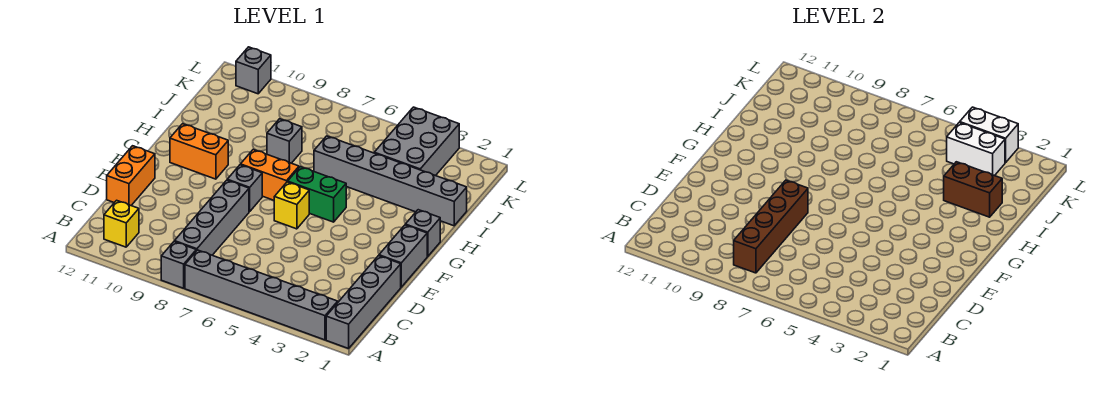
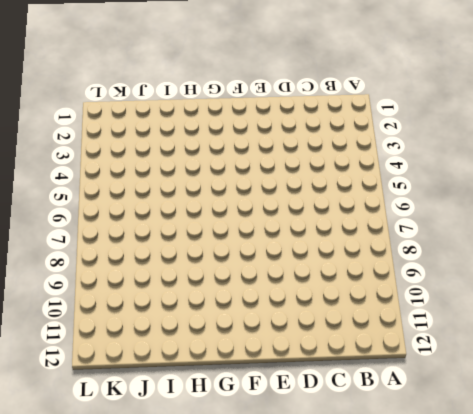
none -> grey brick A1:D1 level 1
none -> grey brick A2:A7 level 1
none -> grey brick A8 level 1

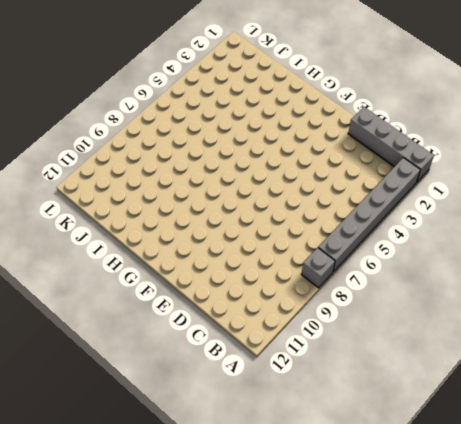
none -> grey brick B8:E8 level 1
none -> yellow brick B11 level 1
none -> orange brick D12:E12 level 1

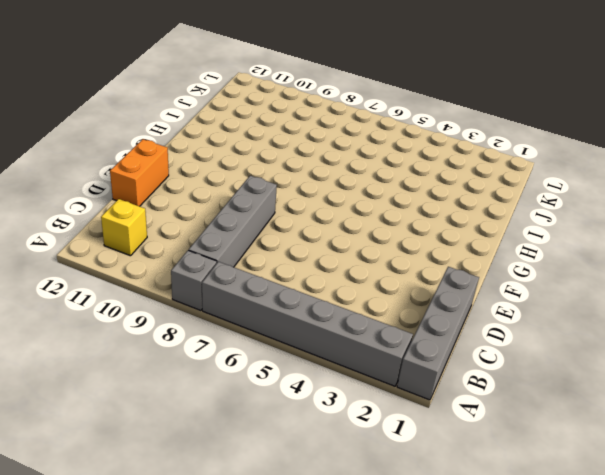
none -> grey brick E1:F1 level 1
none -> yellow brick F6 level 1
none -> grey brick F8 level 1

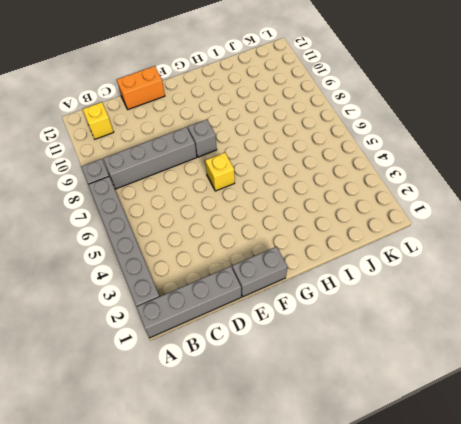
none -> grey brick G1 level 1
none -> green brick G5:G6 level 1
none -> orange brick G7:G8 level 1

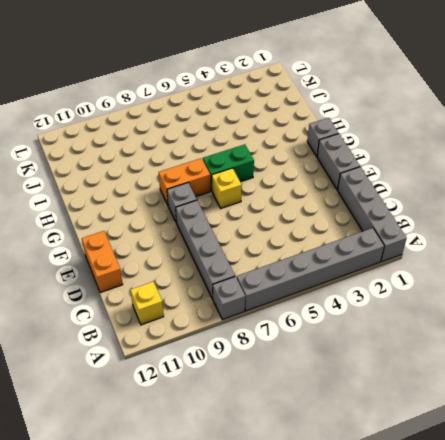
none -> orange brick G10:G11 level 1
none -> grey brick I1:I6 level 1
none -> grey brick I8 level 1

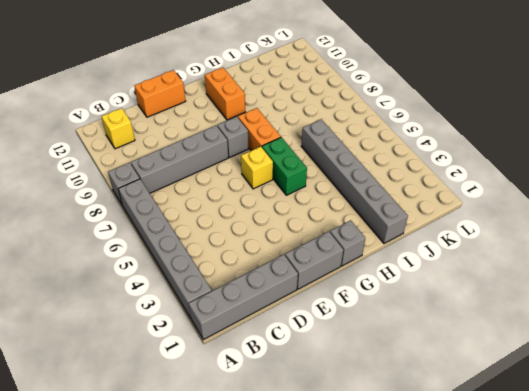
none -> grey brick I8 level 1
none -> grey brick J3:L4 level 1
none -> grey brick L11 level 1

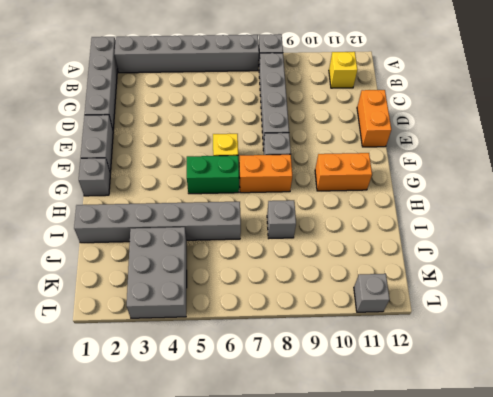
none -> brown brick B8:E8 level 2
none -> brown brick I2:I3 level 2
none -> white brick K3:K4 level 2

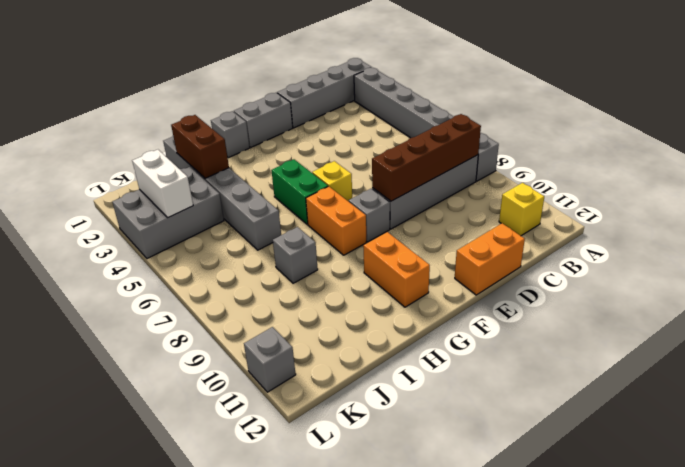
none -> white brick L3:L4 level 2

